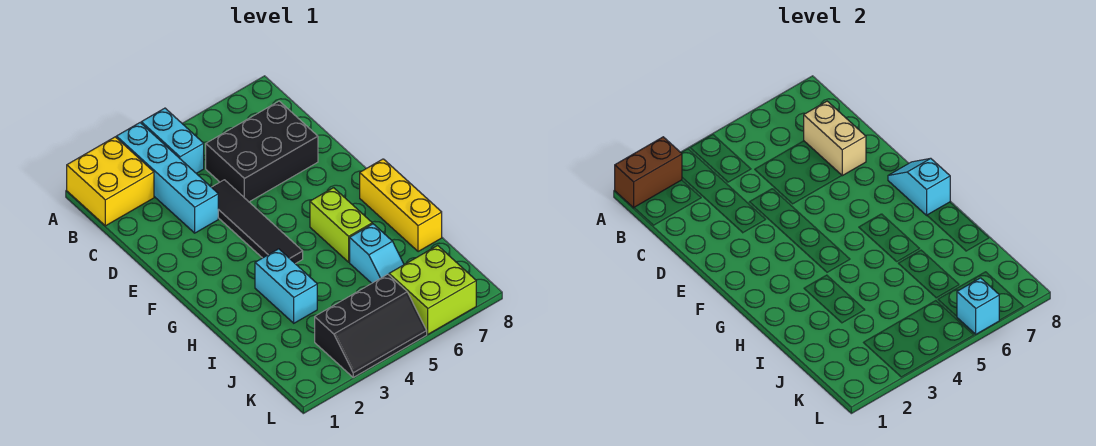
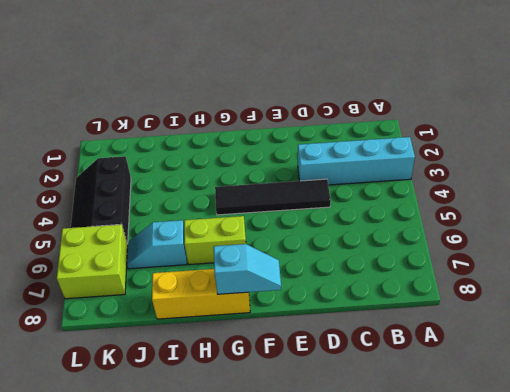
none -> yellow brick A1:B2 level 1
none -> cyan brick A4:B4 level 1
none -> black brick C5:D7 level 1

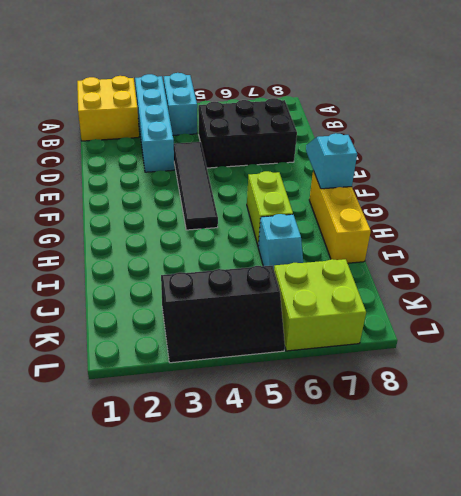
none -> cyan brick H3:I3 level 1
none -> brown brick A1:A2 level 2
none -> tan brick C7:D7 level 2

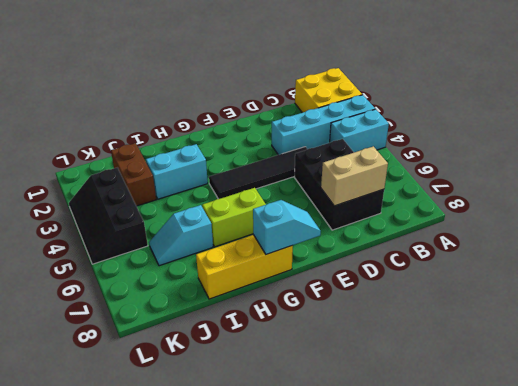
brown brick J2:J3 level 1 -> brown brick A1:A2 level 2
none -> lime brick K6:L7 level 1
none -> cyan brick L6 level 2

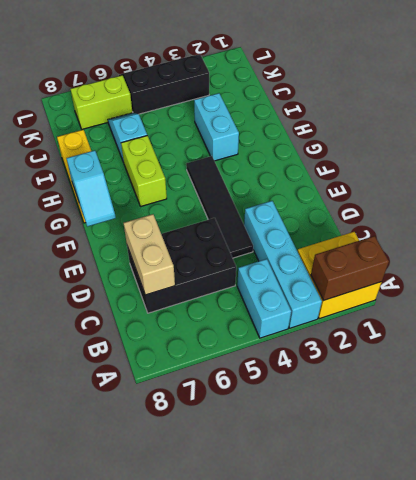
lime brick K6:K7 level 1 -> lime brick K6:L7 level 1
none -> cyan brick L6 level 2

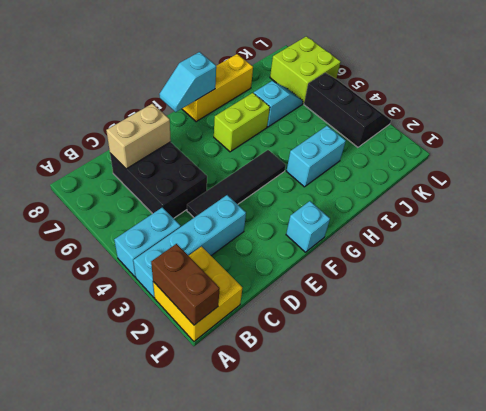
cyan brick F1 level 1 -> cyan brick L6 level 2

